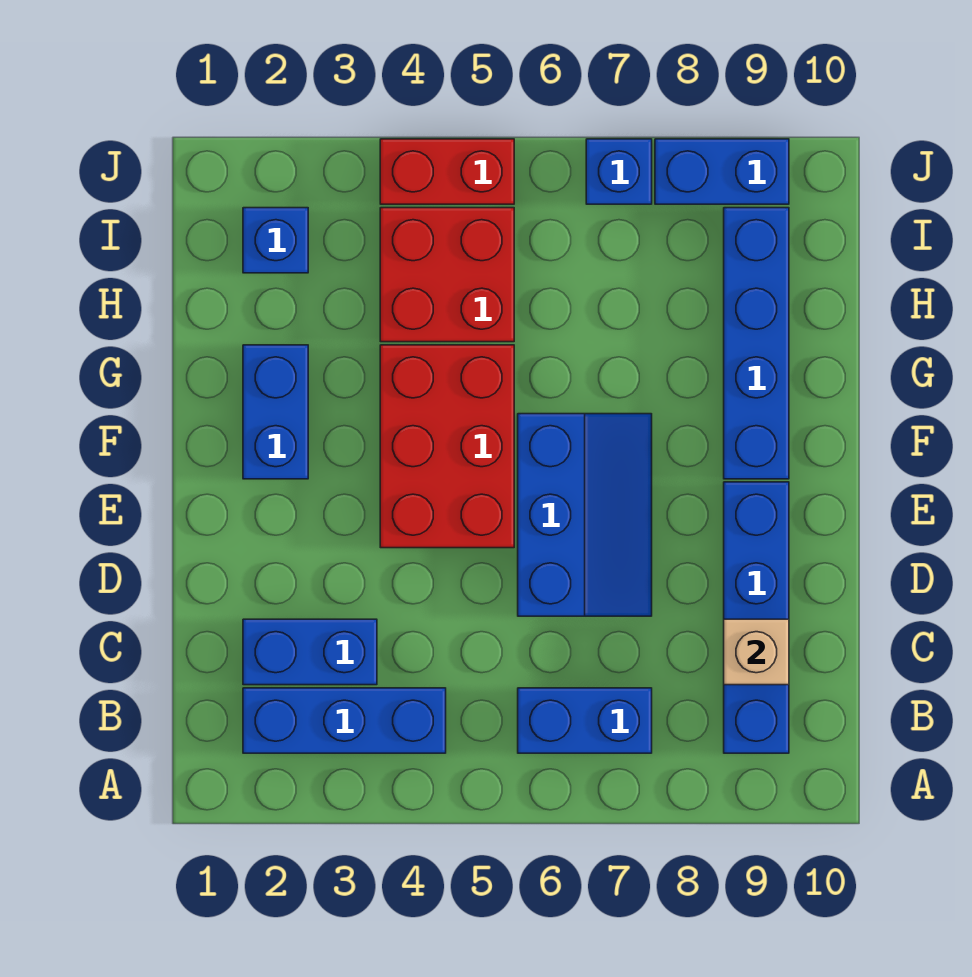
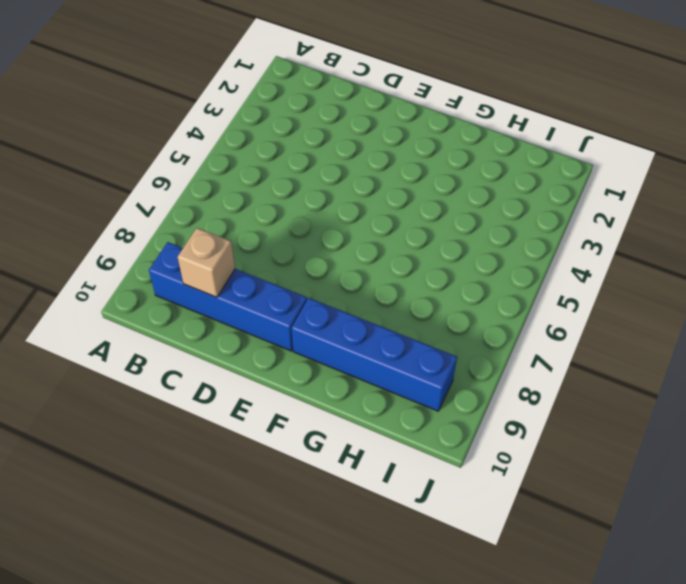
none -> blue brick B2:B4 level 1
none -> blue brick B6:B7 level 1
none -> blue brick C2:C3 level 1

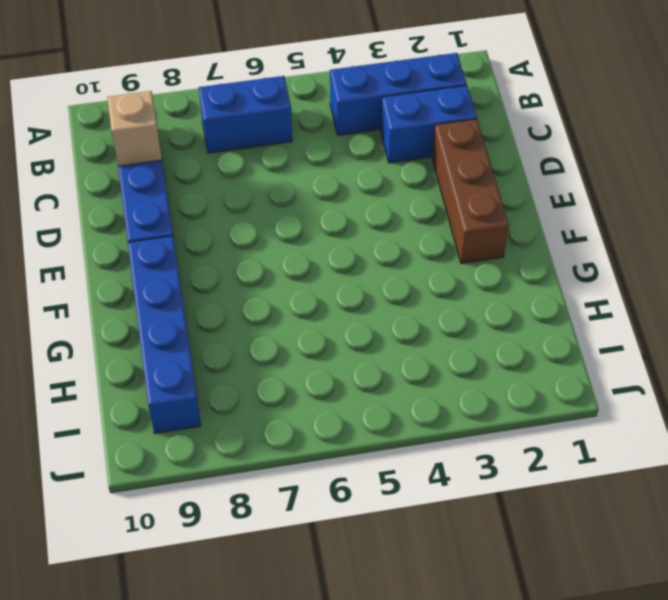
brown brick D2:F2 level 1 -> blue brick F2:G2 level 1
none -> blue slope D6:F7 level 1 top 6
none -> red brick E4:G5 level 1
none -> red brick H4:I5 level 1

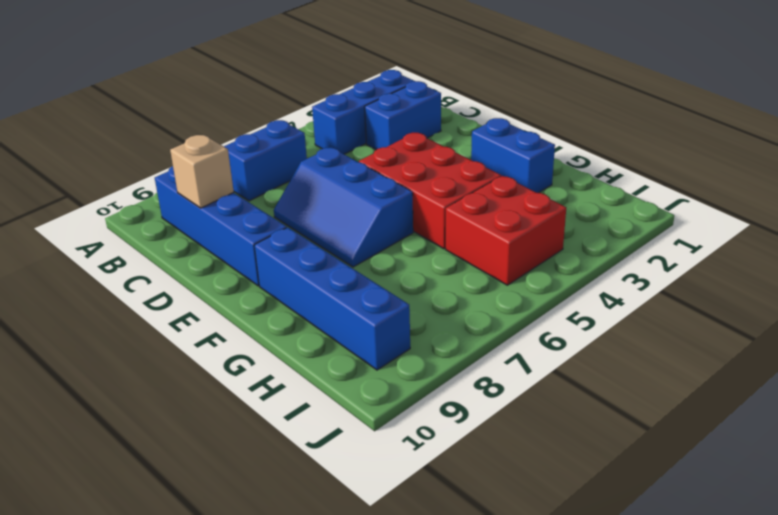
none -> blue brick I2 level 1
none -> red brick J4:J5 level 1
none -> blue brick J7 level 1

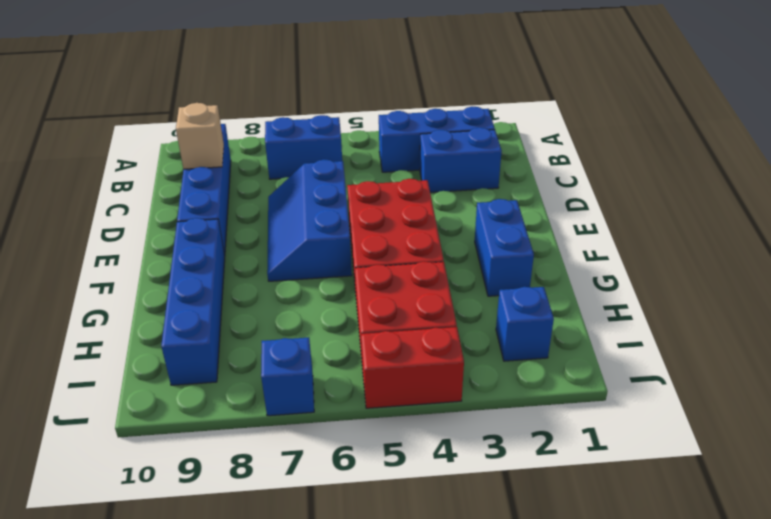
none -> blue brick J8:J9 level 1

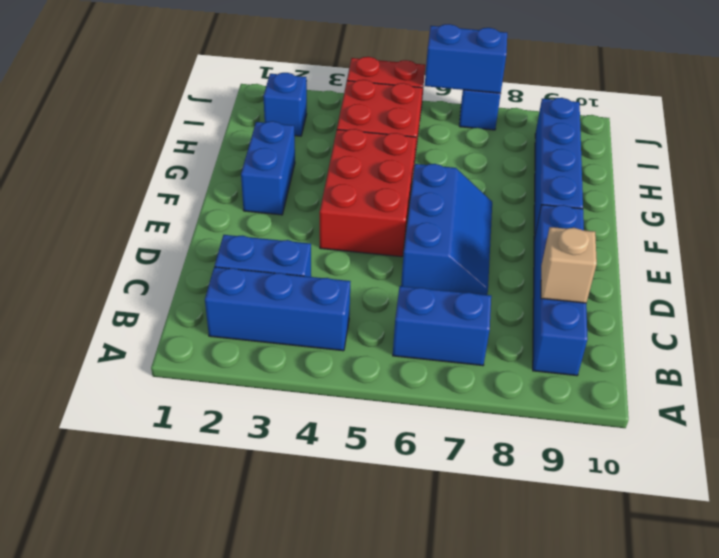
blue brick J6:J7 level 2 -> blue brick J8:J9 level 1

